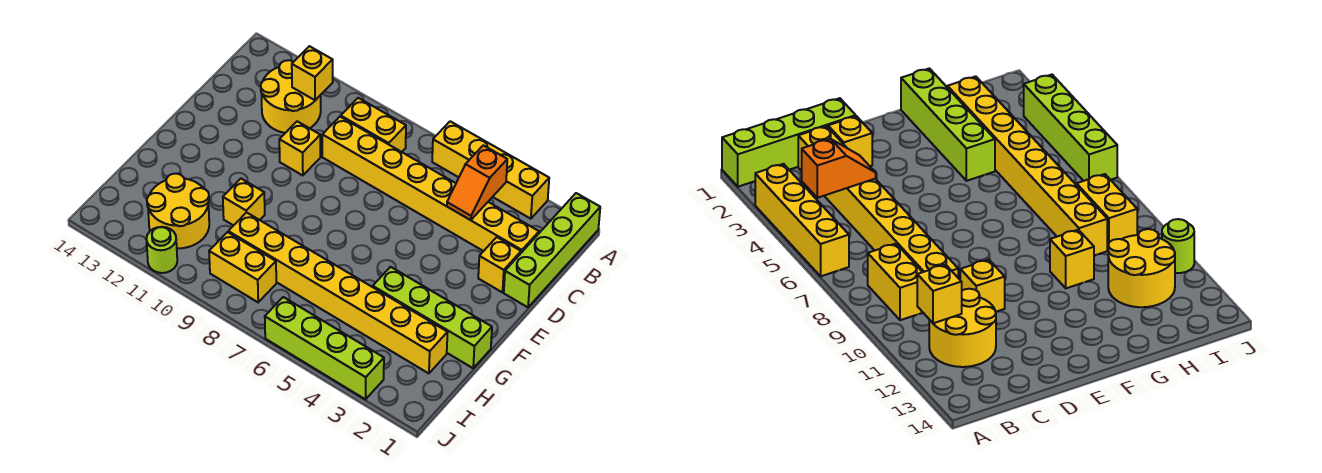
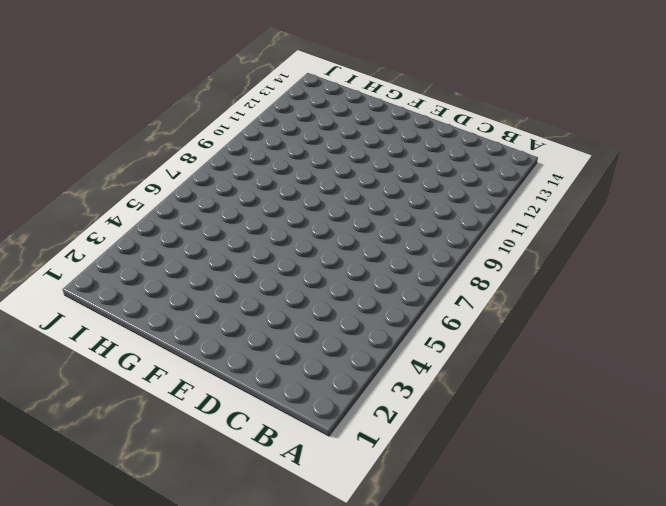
none -> lime brick A1:D1 level 1
none -> yellow brick A3:A6 level 1
none -> yellow brick B8:B9 level 1

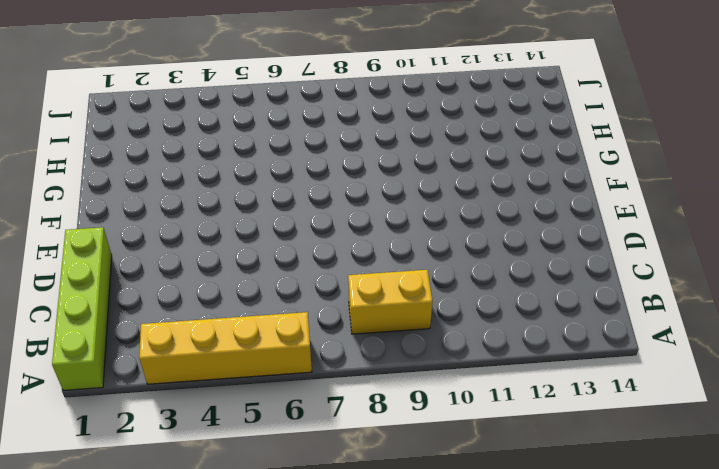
none -> yellow round brick B11:C12 level 1
none -> yellow brick C2:C9 level 1
none -> yellow brick D2 level 1

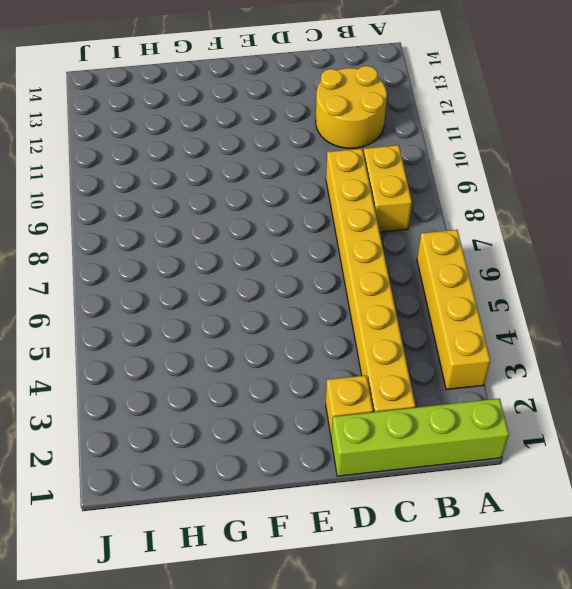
none -> yellow brick D10 level 1
none -> lime brick G1:G4 level 1
none -> yellow brick G10 level 1

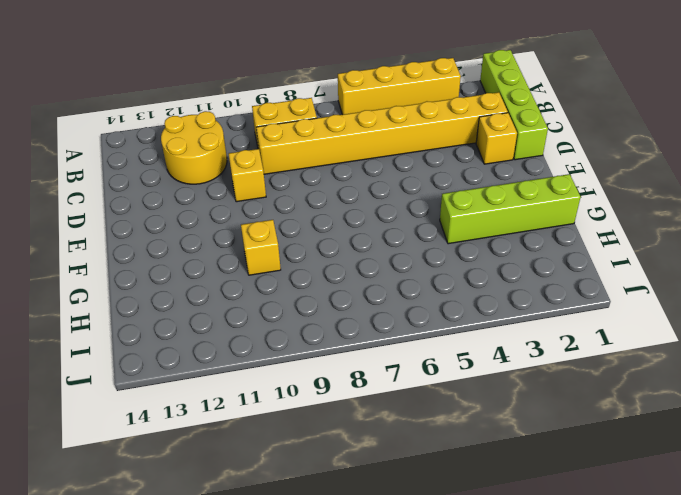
none -> yellow brick H2:H9 level 1
none -> yellow round brick H11:I12 level 1
none -> yellow brick I8:I9 level 1

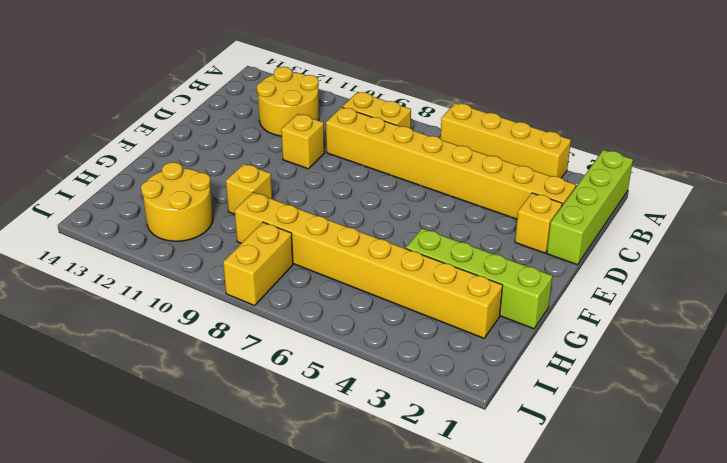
yellow brick I8:J8 level 1 -> yellow brick I8:I9 level 1
none -> lime brick J3:J6 level 1
none -> lime round brick J11 level 1
none -> orange slope B4:C4 level 2 top B

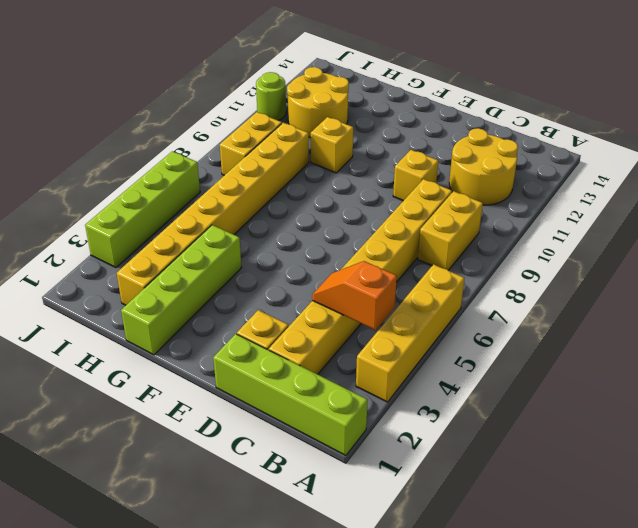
none -> yellow brick B11 level 2

